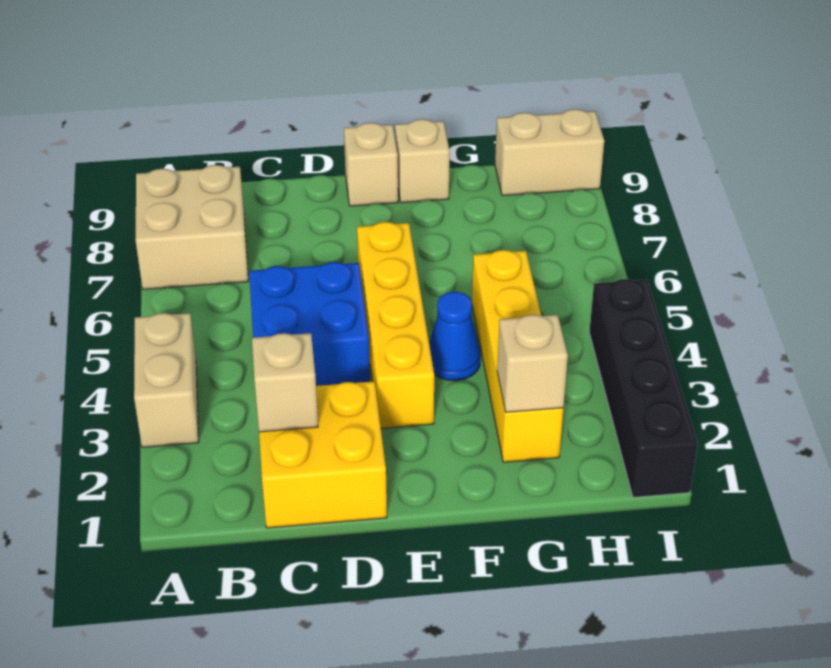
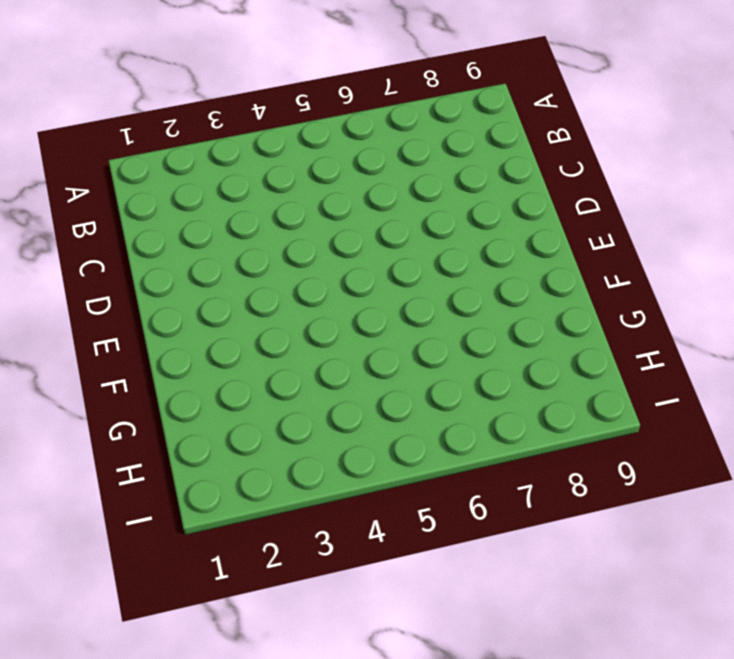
none -> tan brick A3:A4 level 1
none -> tan brick A7:B8 level 1
none -> yellow brick C1:D2 level 1

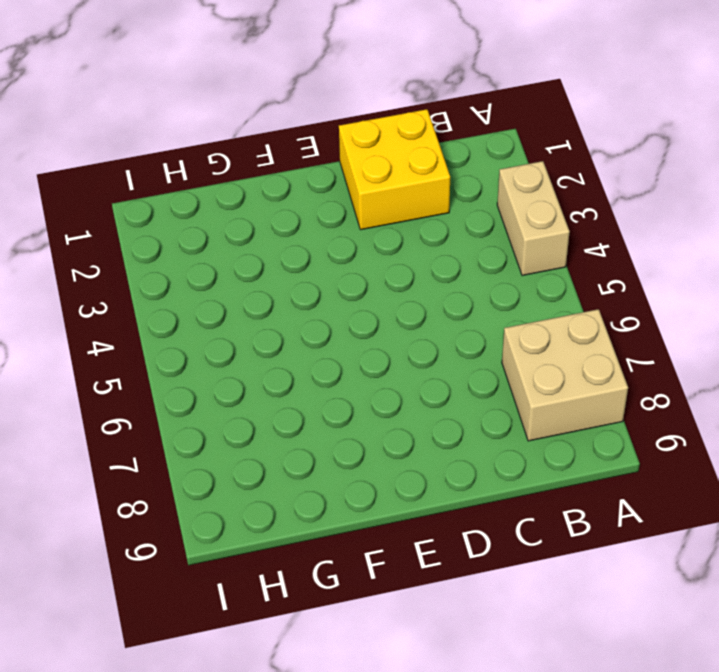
none -> blue brick C4:D5 level 1
none -> yellow brick E3:E6 level 1
none -> tan brick E9 level 1

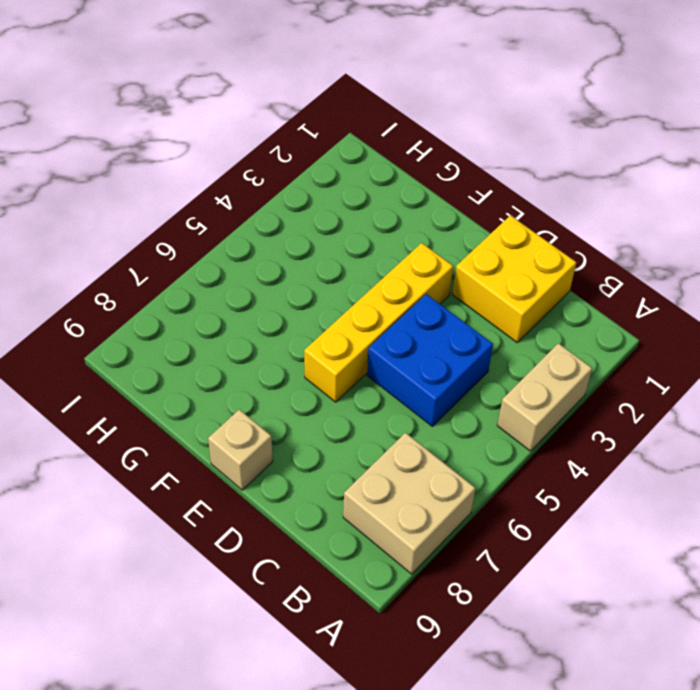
none -> blue cone F4 level 1
none -> tan brick F9 level 1
none -> yellow brick G2:G5 level 1

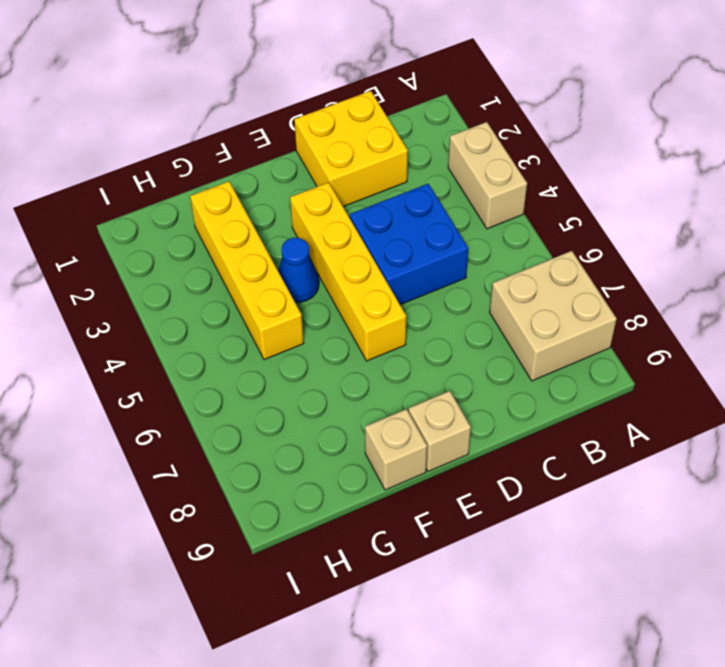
none -> tan brick H9:I9 level 1
none -> black brick I1:I4 level 1
none -> tan brick C2 level 2

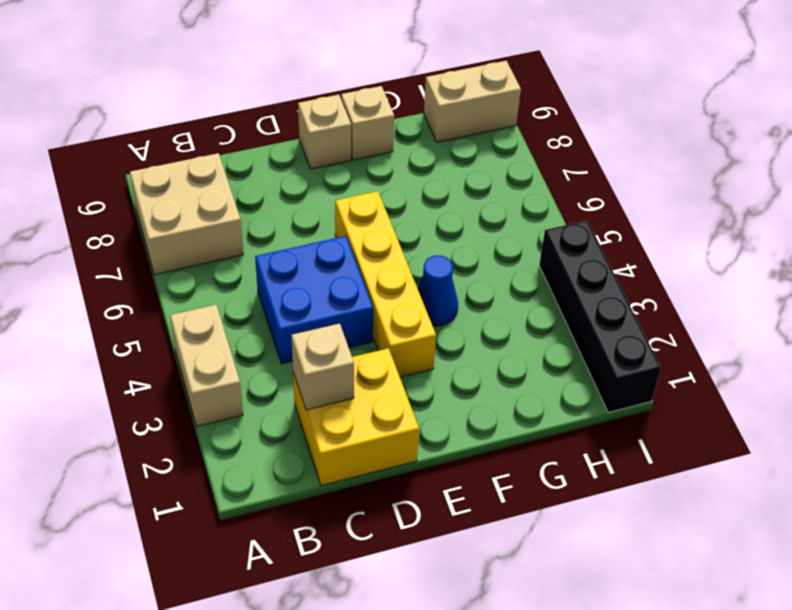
none -> yellow brick G2:G5 level 1
none -> tan brick G2 level 2

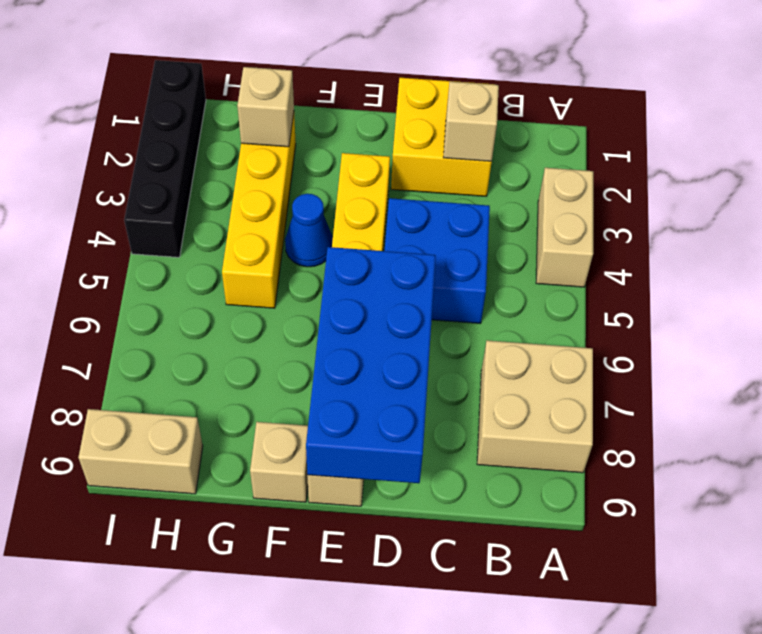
blue brick D6:E9 level 2 -> none

